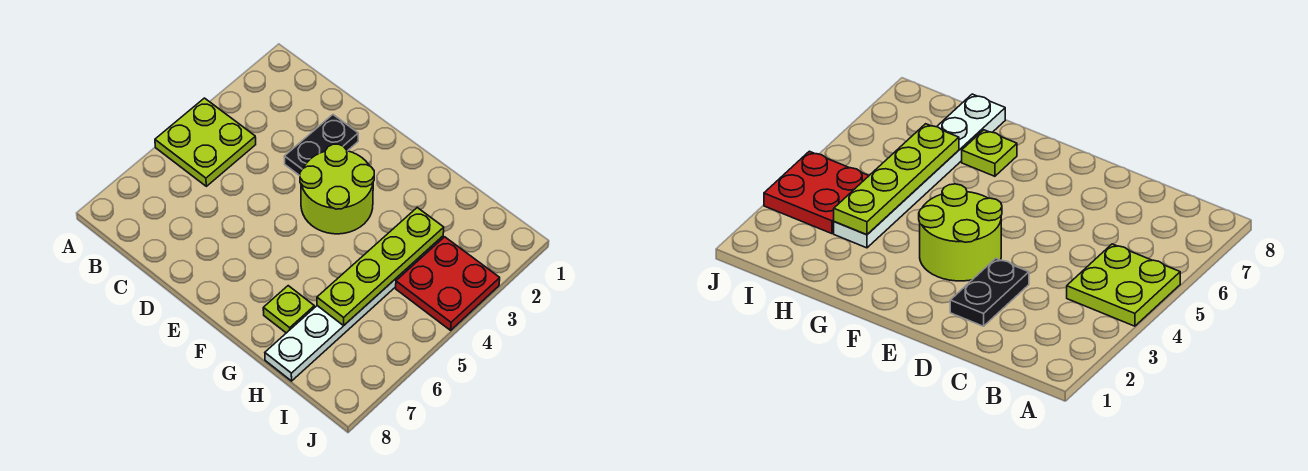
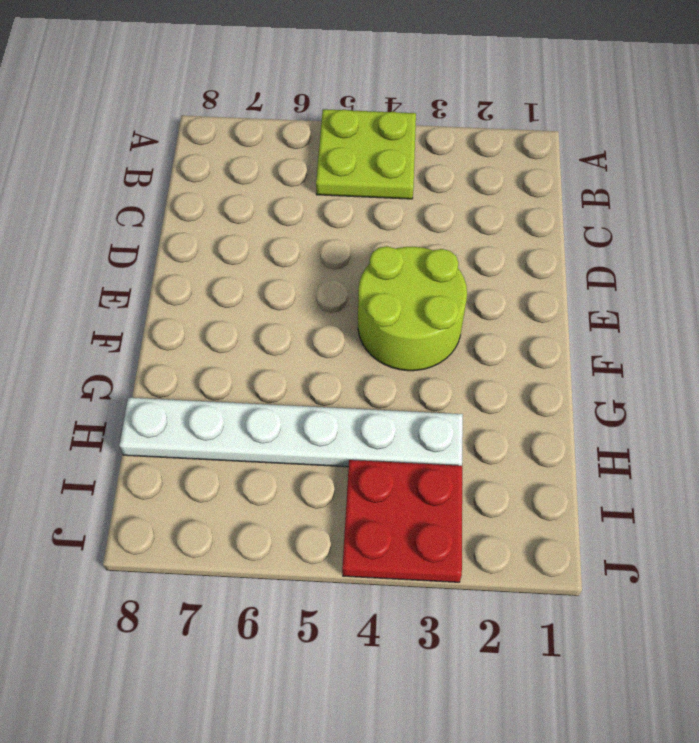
none -> black plate D2:D3 level 1
none -> lime plate G7 level 1

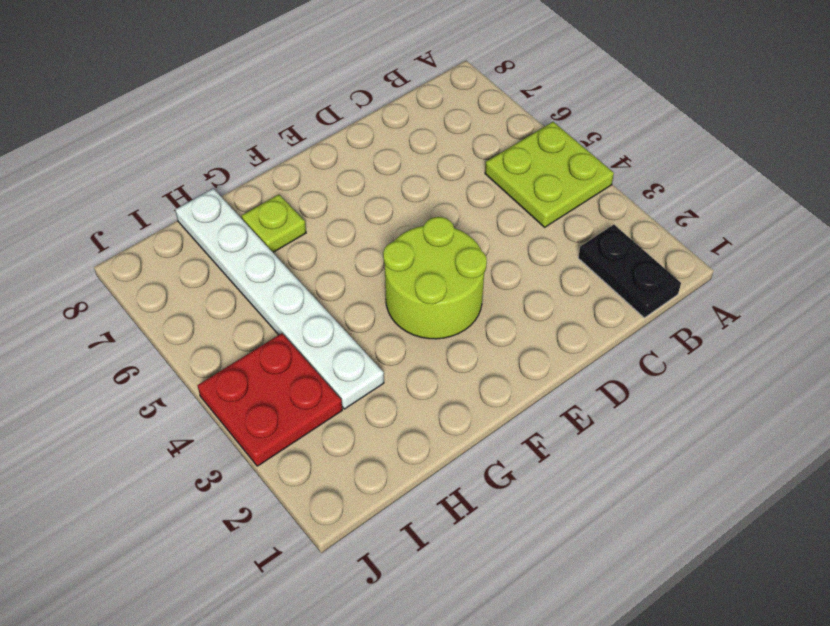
black plate B1:B2 level 1 -> black plate D2:D3 level 1
none -> lime plate H3:H6 level 2

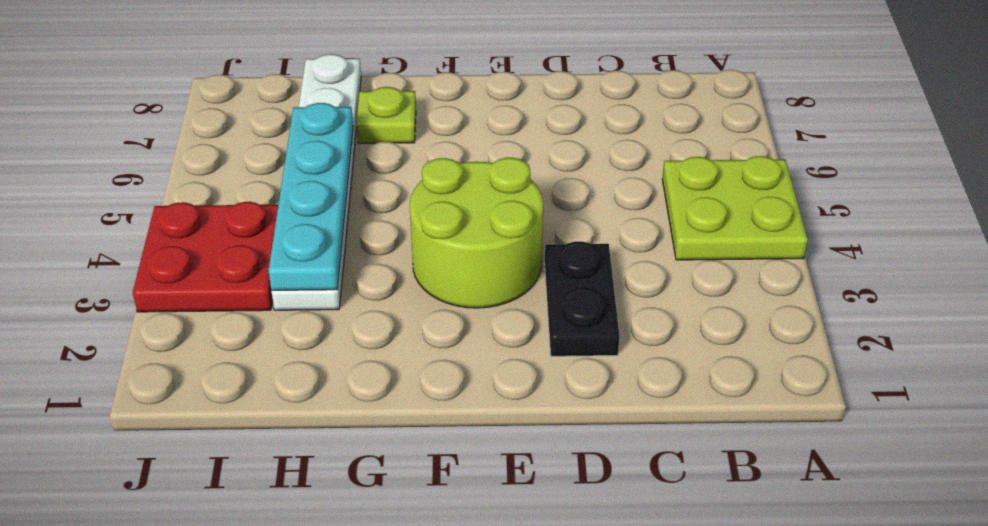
cyan plate H3:H6 level 2 -> lime plate H3:H6 level 2

